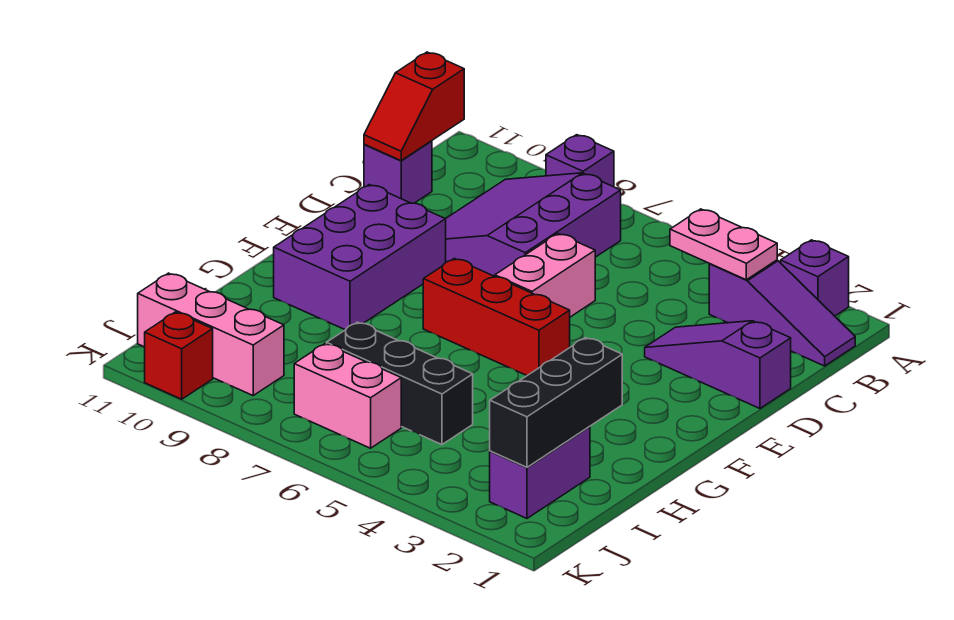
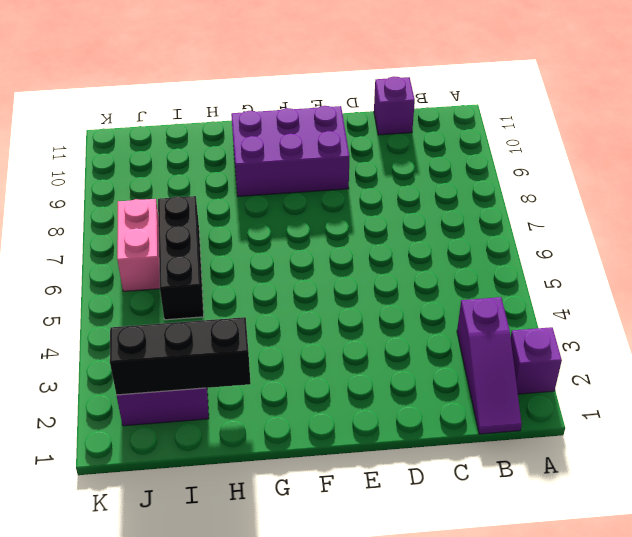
none -> purple brick A8 level 1
none -> purple slope B7:D9 level 1 top 7
none -> purple slope D1:D3 level 1 top 1

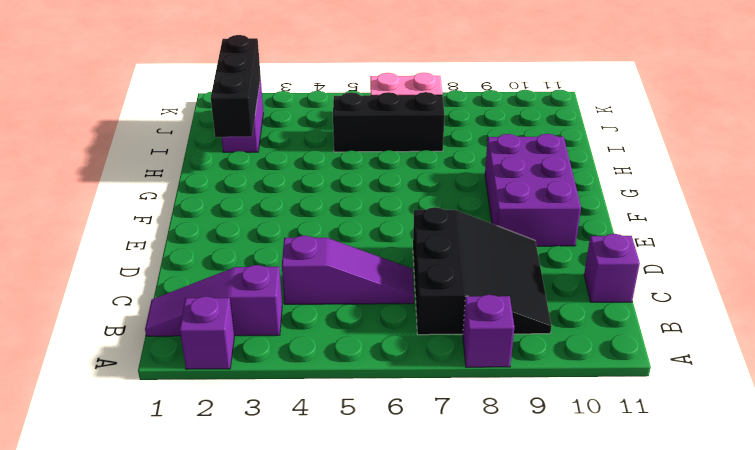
black slope B7:D9 level 1 top 7 -> purple slope B7:D9 level 1 top 7
purple slope C4:C6 level 1 top 4 -> purple slope D1:D3 level 1 top 1
none -> pink brick D6:E6 level 1
none -> red brick F5:F7 level 1
none -> pink brick J9:J11 level 1

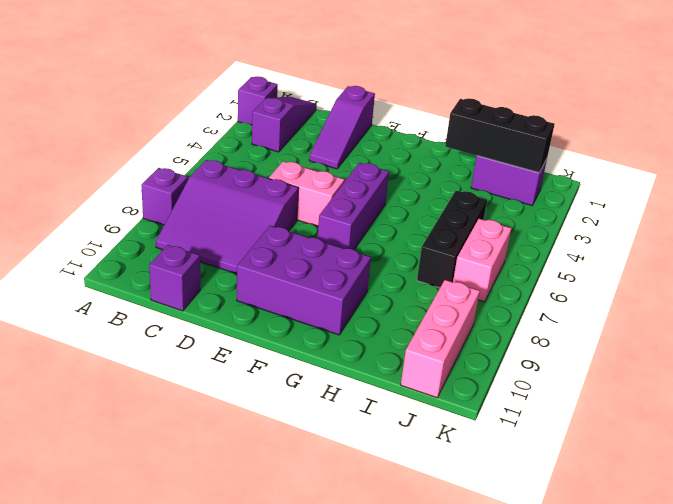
purple brick F5:F7 level 1 -> red brick F5:F7 level 1
none -> red brick K10 level 1
none -> pink plate B3:B4 level 2
none -> red slope B11:C11 level 2 top B

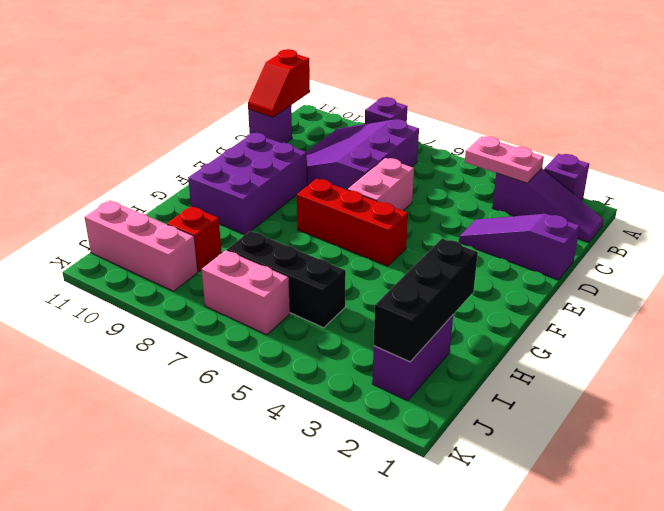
red brick I9 level 1 -> red brick K10 level 1

